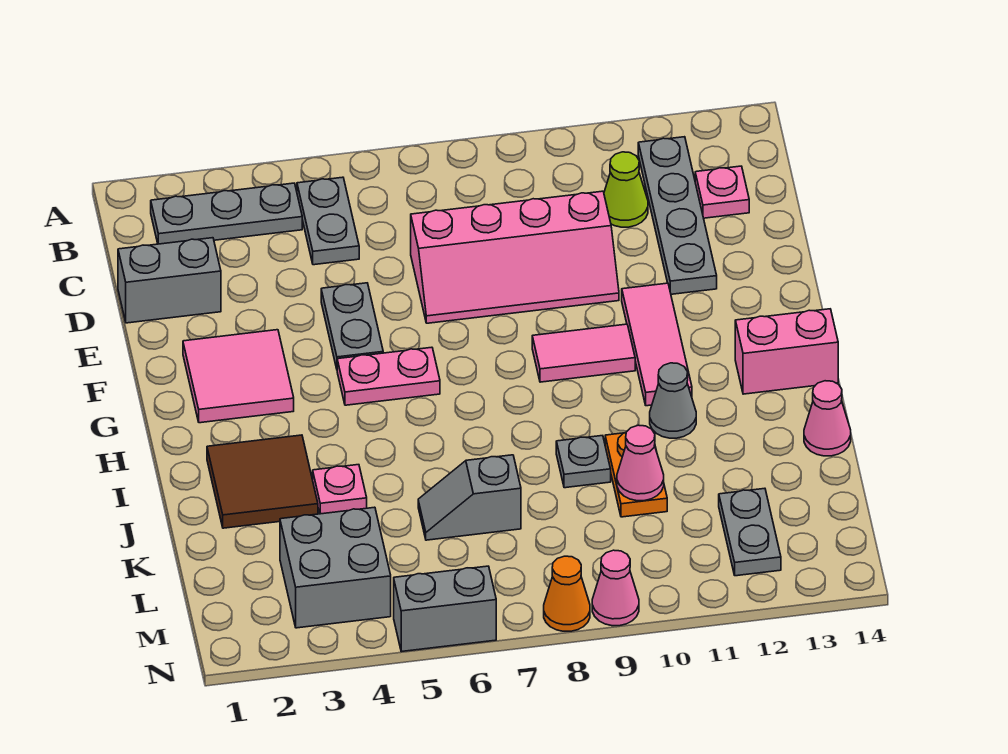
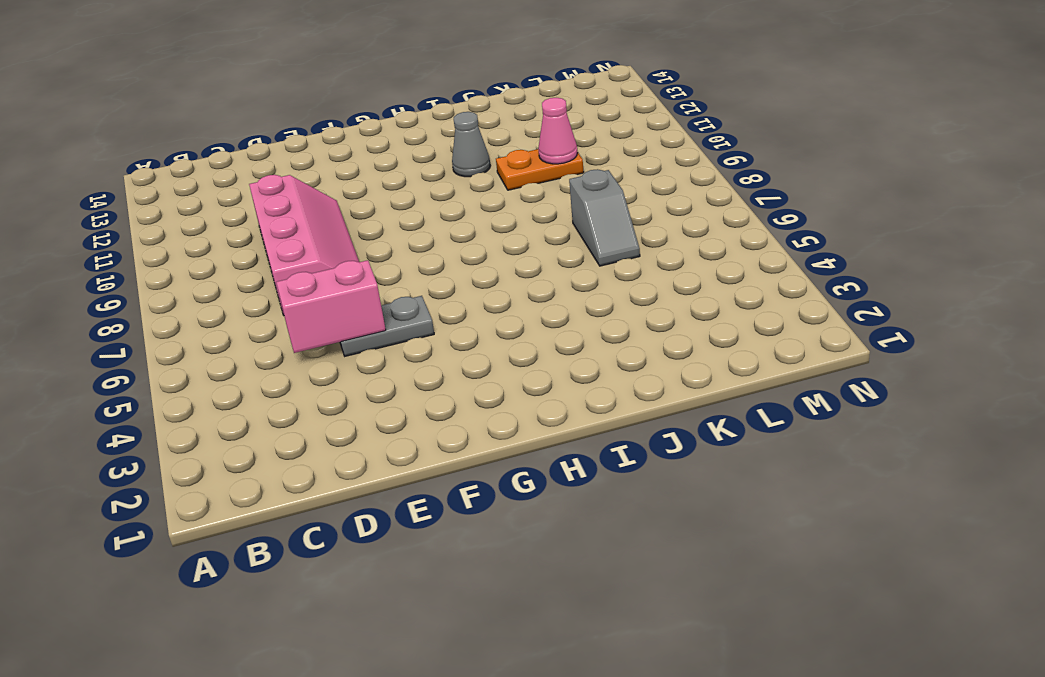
pink brick D5:E5 level 2 -> pink brick H13:H14 level 1
none -> grey plate B2:B4 level 1
none -> grey plate B5:C5 level 1
none -> grey plate B12:E12 level 1

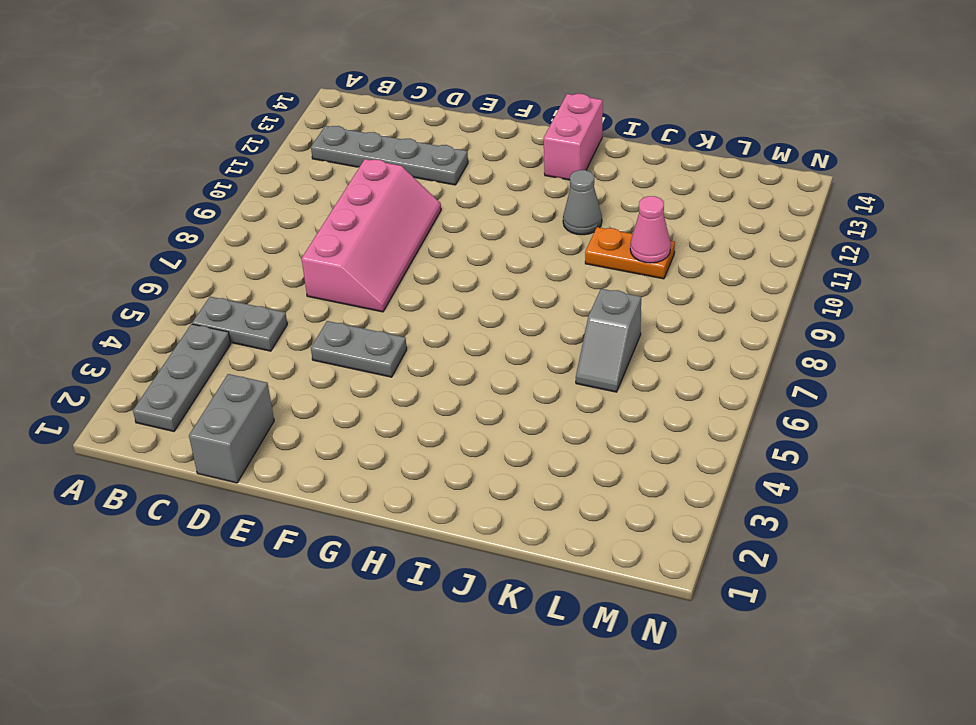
none -> lime cone C11 level 1
none -> pink plate C13 level 1
none -> pink tile F2:G3 level 1

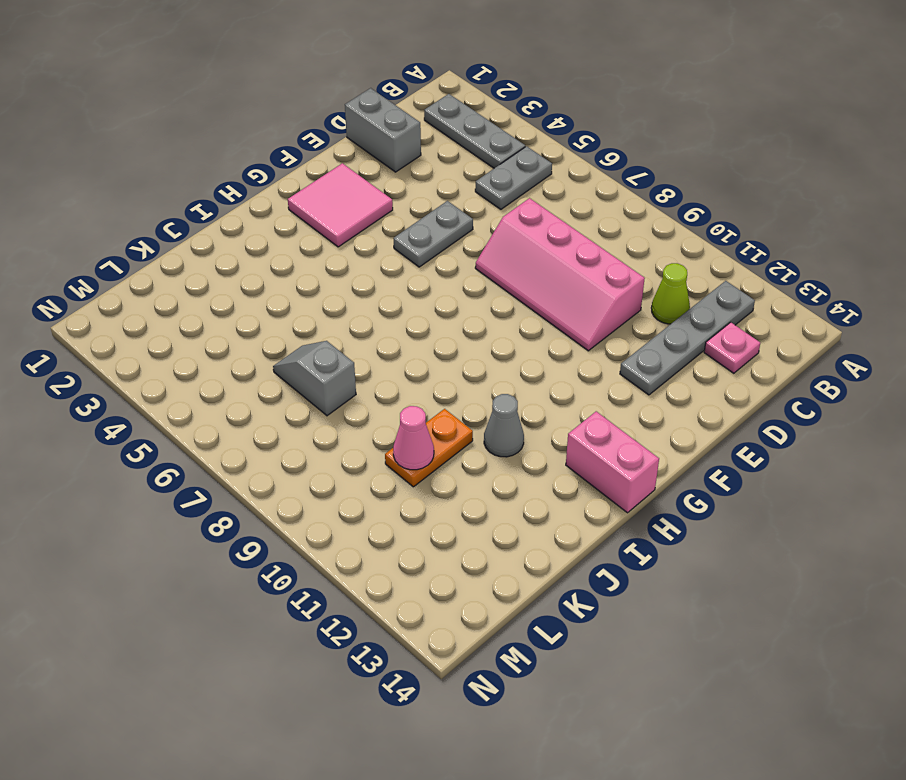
none -> pink tile F11:H11 level 1
none -> pink plate G5:G6 level 1
none -> pink tile G9:G10 level 1

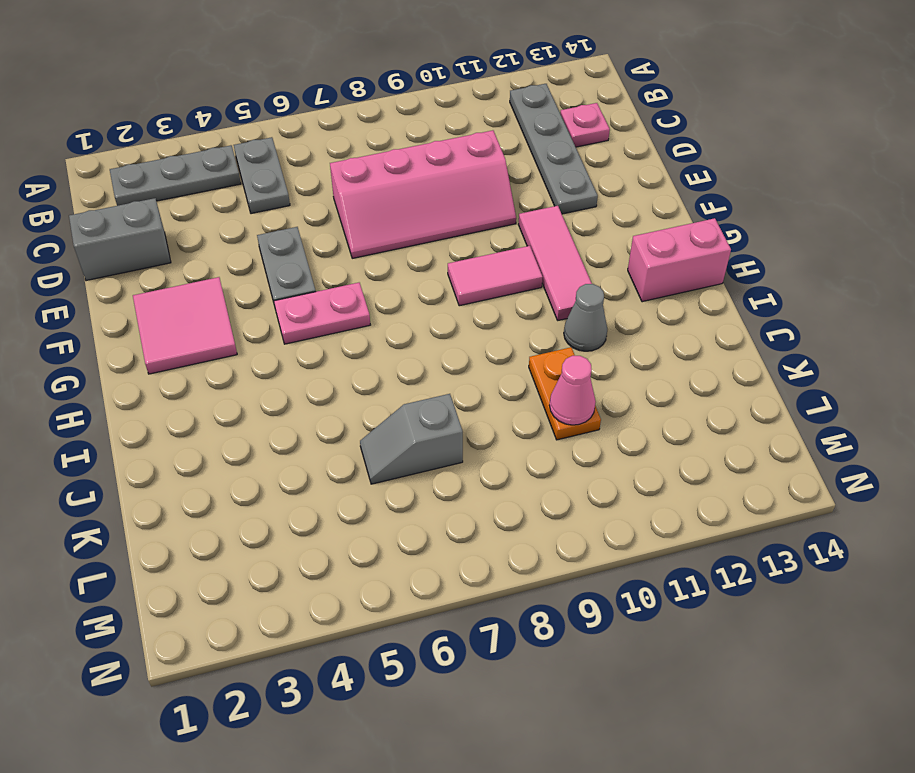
none -> lime cone C11 level 1
none -> brown tile I2:J3 level 1
none -> pink plate J4 level 1

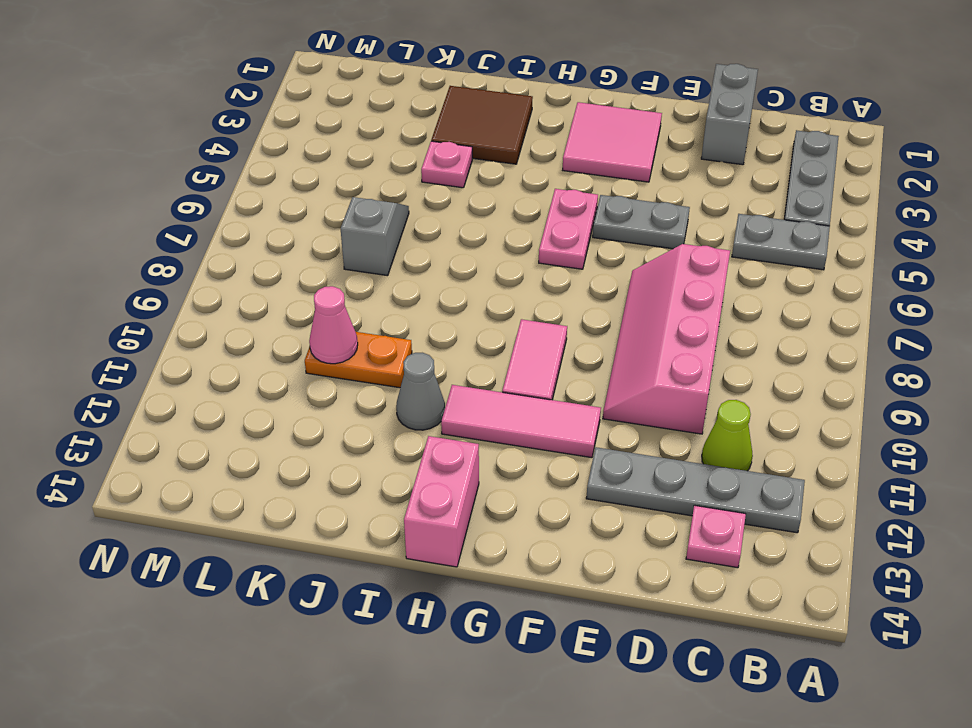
none -> grey plate J9 level 1
none -> pink cone J14 level 1
none -> grey brick L3:M4 level 1

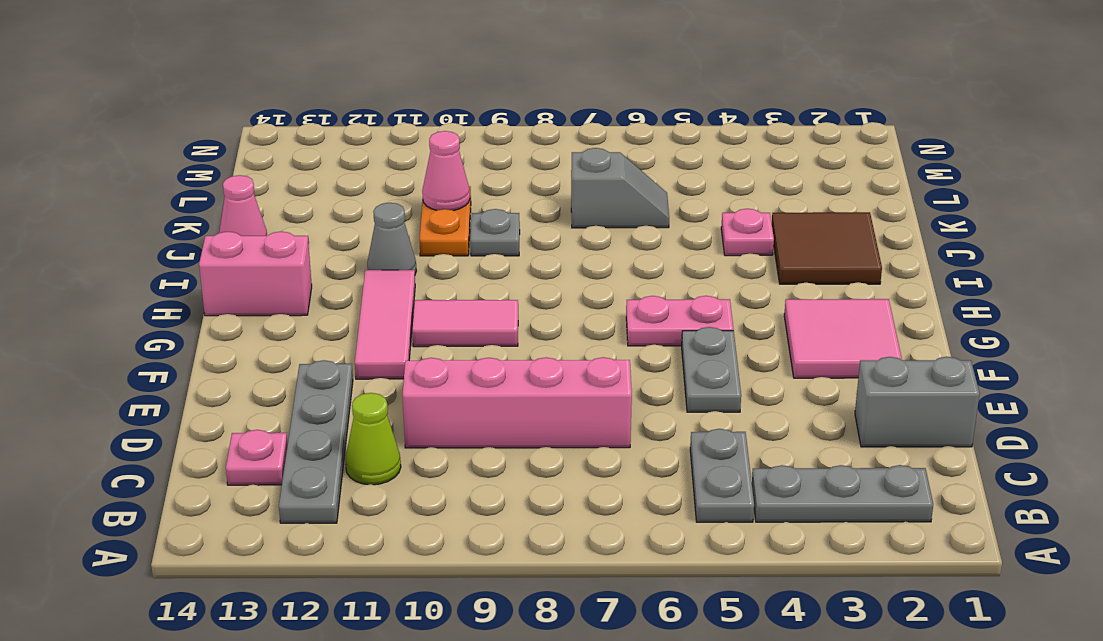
none -> grey brick L3:M4 level 1
none -> grey plate L12:M12 level 1
none -> grey brick N5:N6 level 1

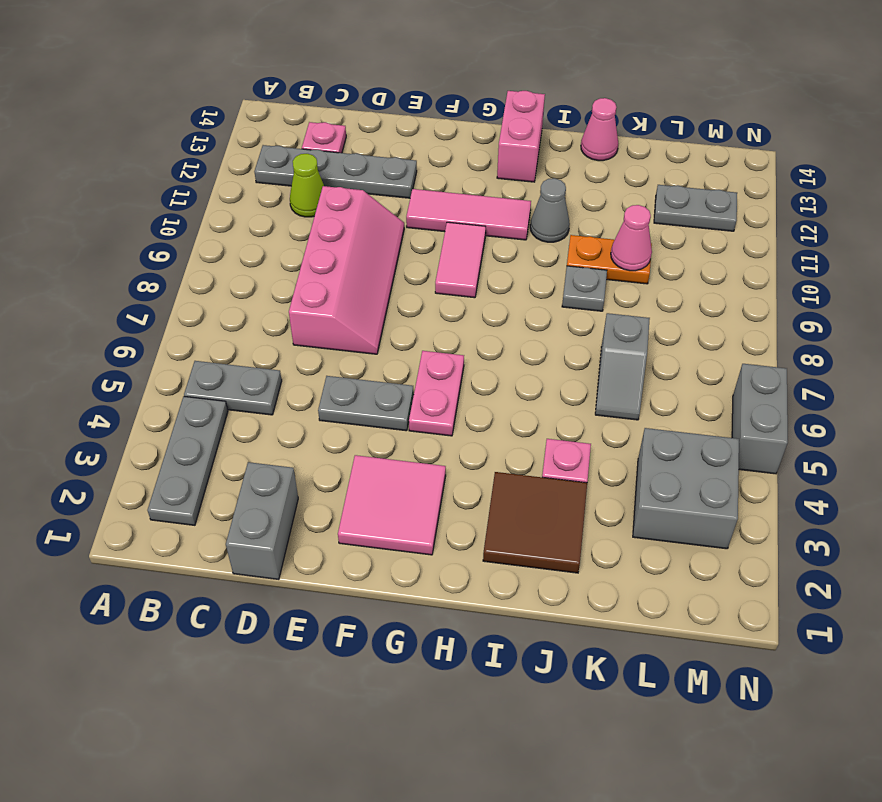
none -> orange cone N8 level 1
none -> pink cone N9 level 1

